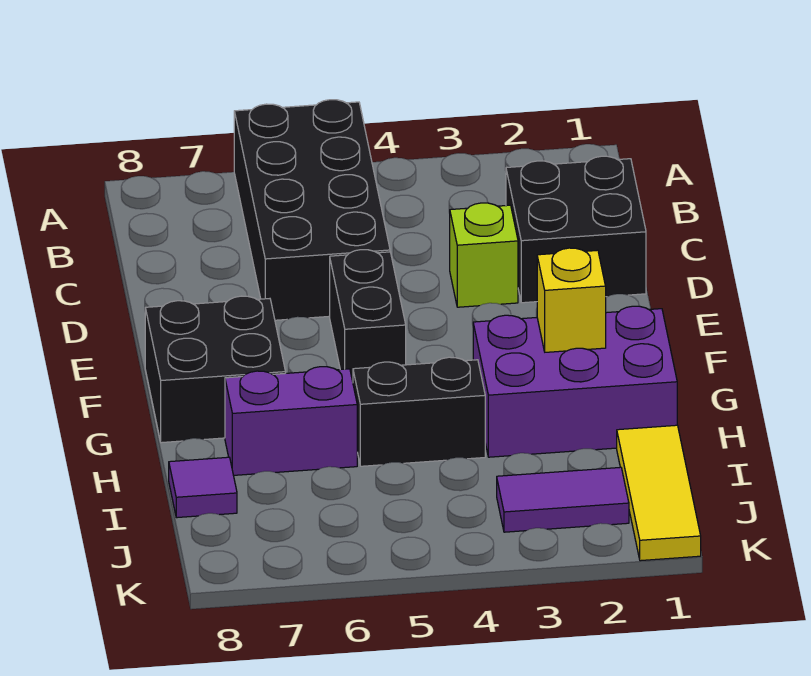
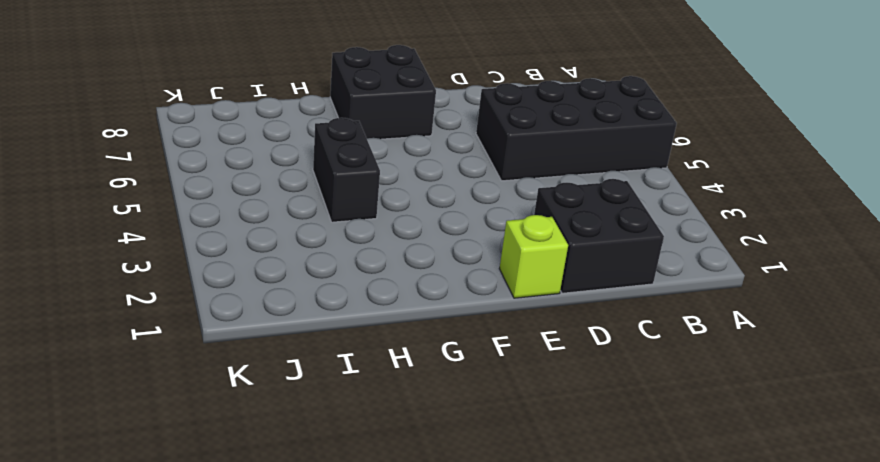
lime brick E1 level 1 -> lime brick D3 level 1
none -> black brick E5:F5 level 1
none -> purple brick G1:H3 level 1
none -> purple brick H6:H7 level 1

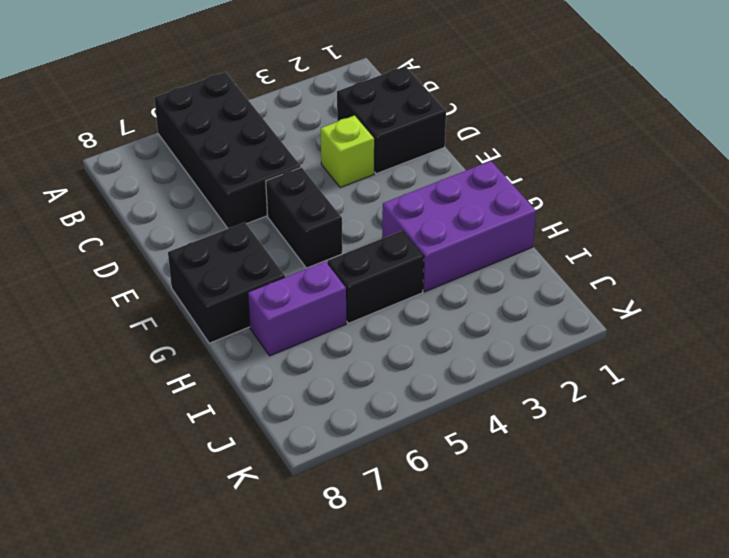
none -> yellow tile I1:K1 level 1
none -> purple tile I8 level 1
none -> purple tile J2:J3 level 1

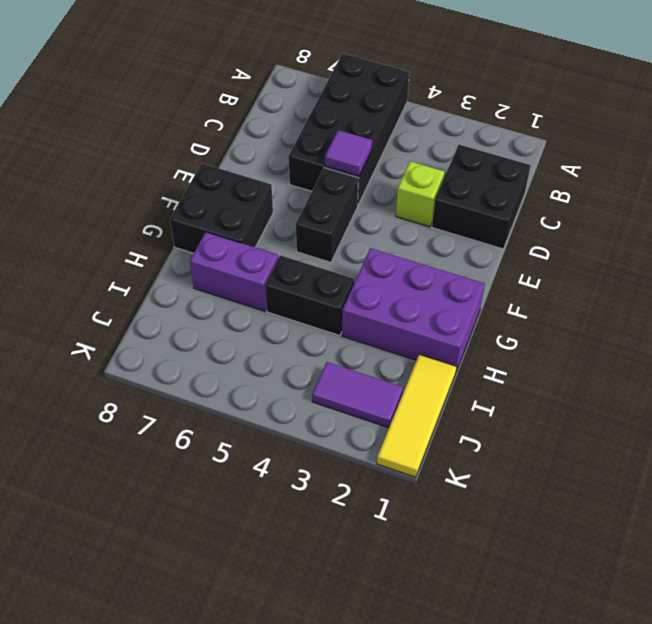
purple tile D5 level 2 -> purple tile I8 level 1
none -> yellow brick G2 level 2

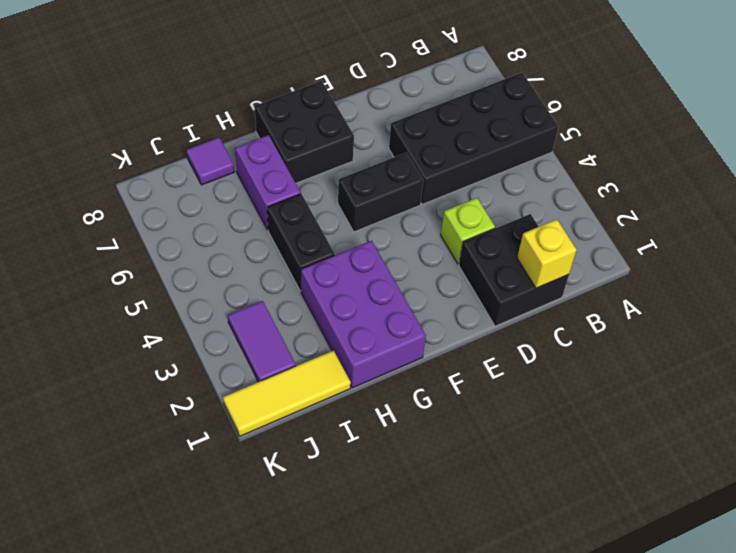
yellow brick C1 level 2 -> yellow brick G2 level 2

